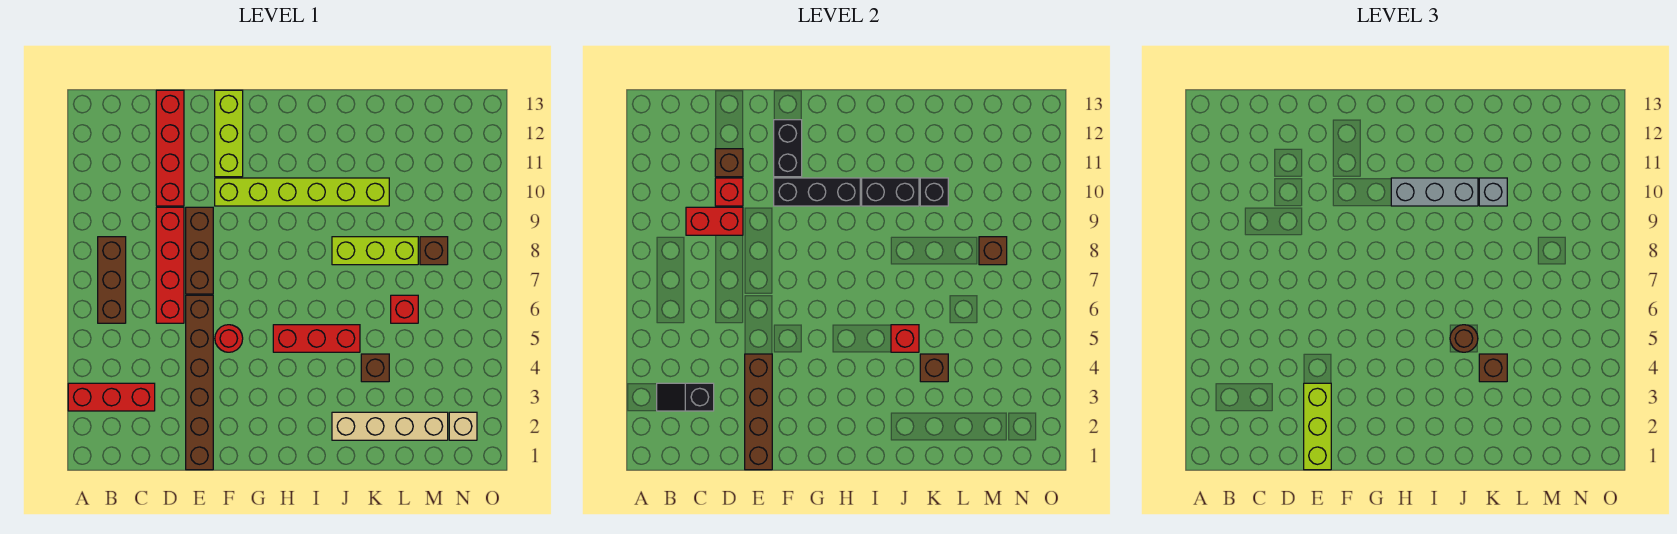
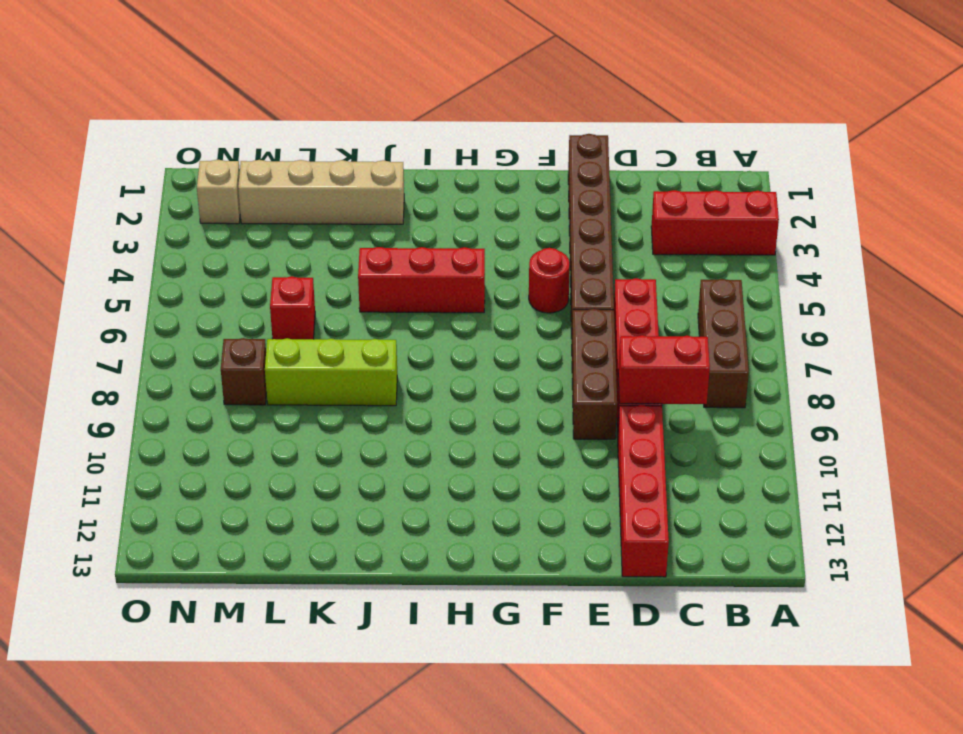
none -> lime brick F10:K10 level 1
none -> lime brick F11:F13 level 1
none -> brown brick K4 level 1
none -> black slope B3:C3 level 2 top C

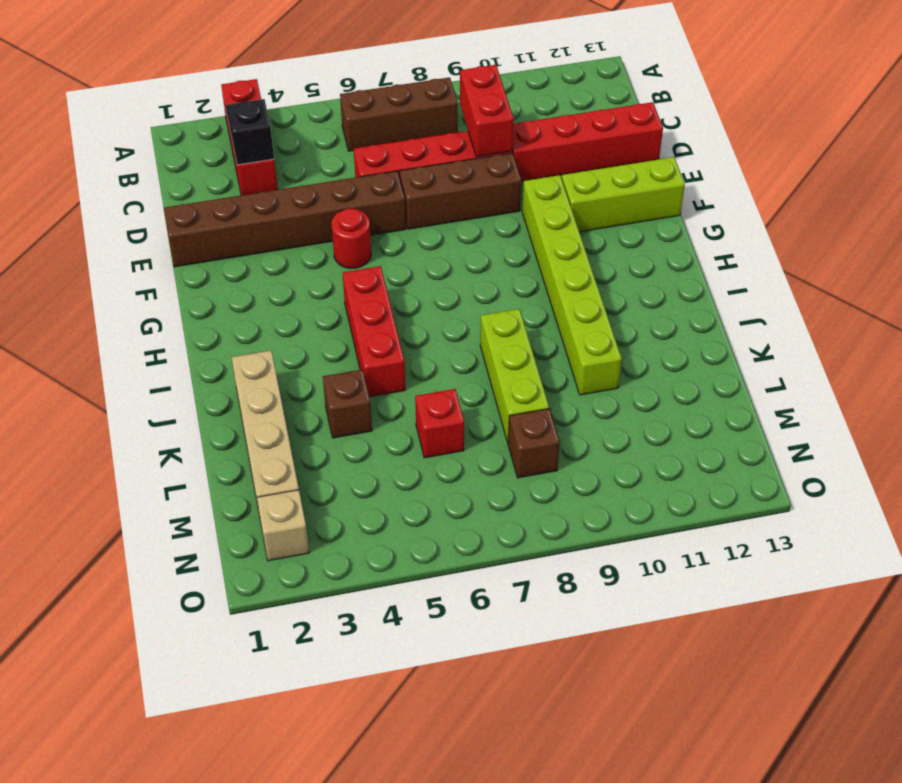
none -> red brick D10 level 2
none -> brown brick D11 level 2
none -> brown brick E1:E4 level 2
none -> black brick F10:H10 level 2

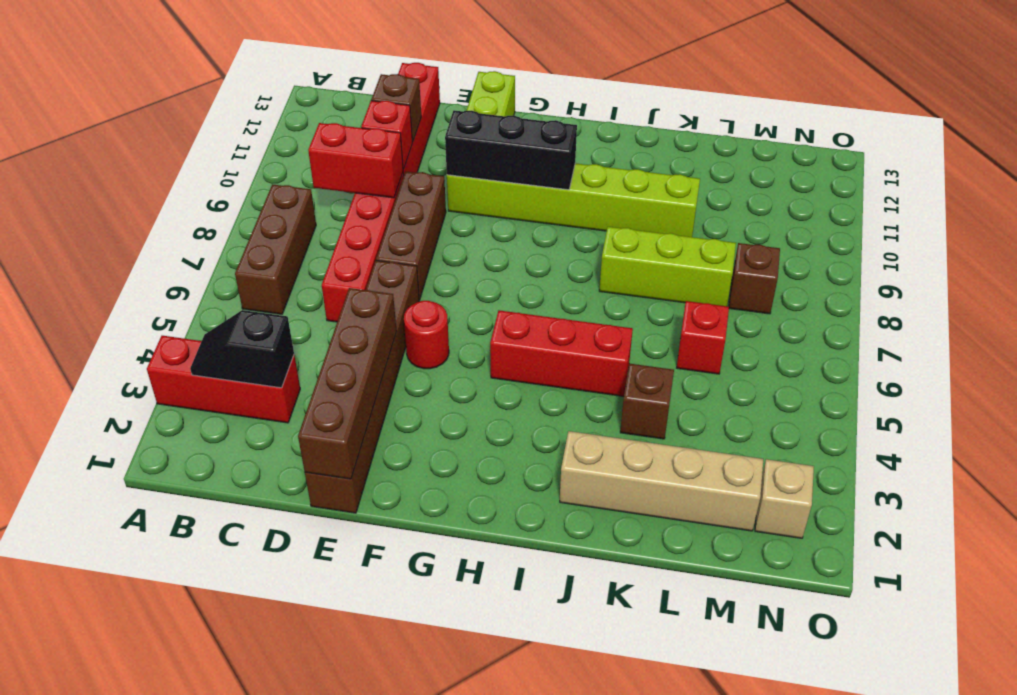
none -> black brick F11:F12 level 2
none -> black brick I10:J10 level 2
none -> red brick J5 level 2
none -> brown brick K4 level 2

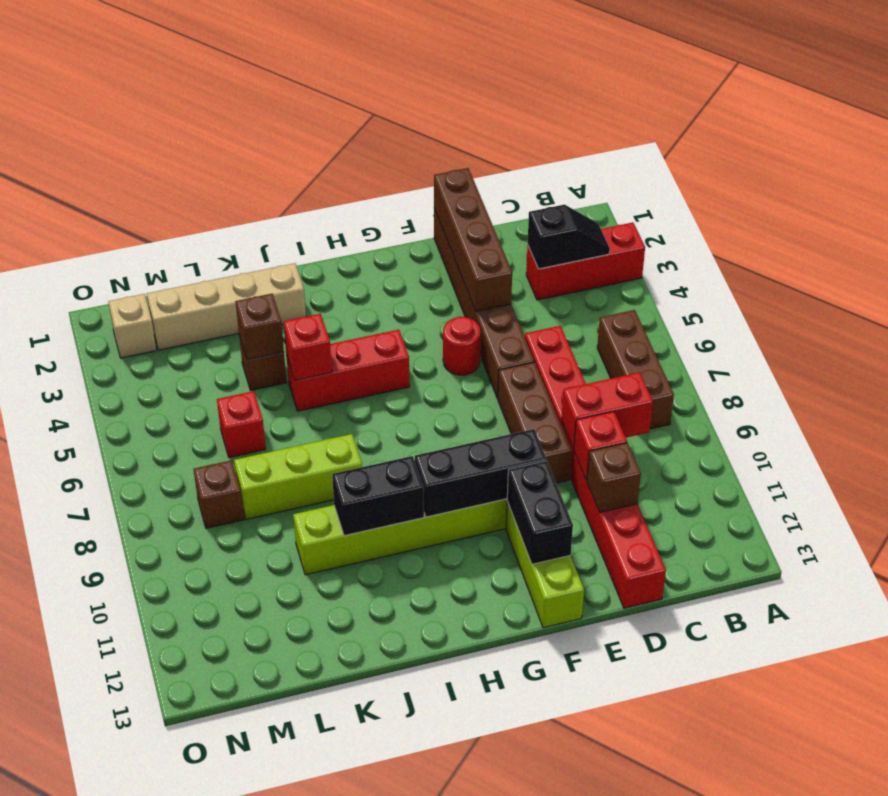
none -> black brick K10 level 2
none -> brown brick M8 level 2
none -> lime brick E1:E3 level 3
none -> grey brick H10:J10 level 3

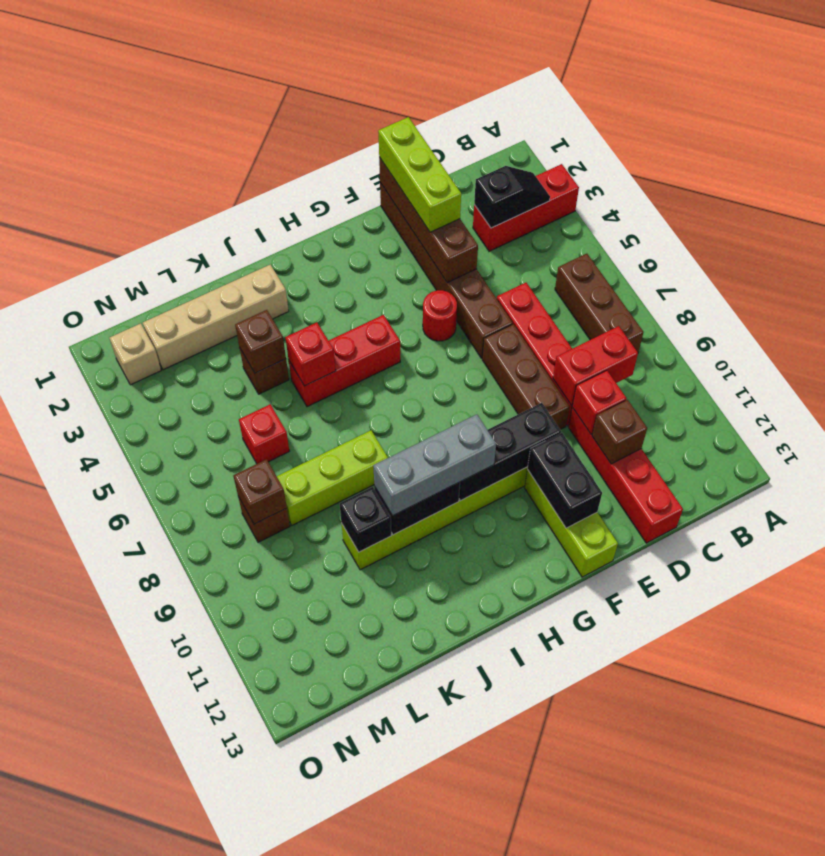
none -> brown round brick J5 level 3
none -> brown brick K4 level 3
none -> grey brick K10 level 3

